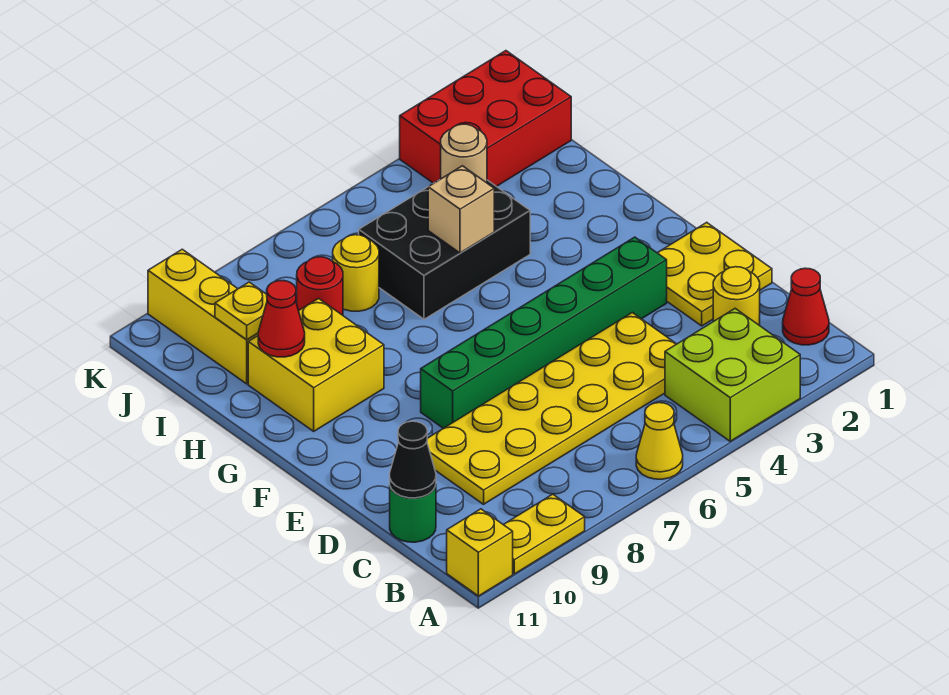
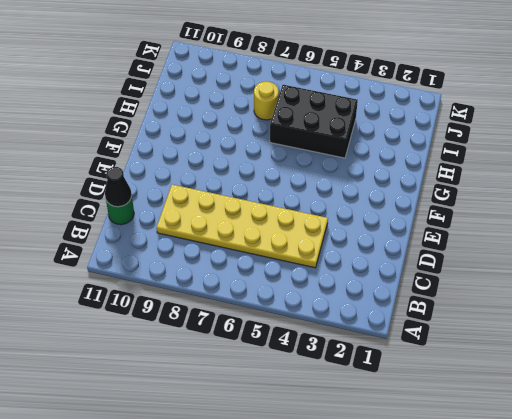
none -> lime brick A3:B4 level 1
none -> yellow cone A6 level 1
none -> yellow plate A9:A10 level 1

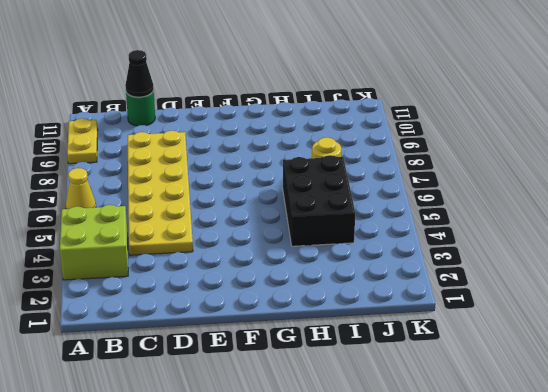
none -> yellow brick A11 level 1
none -> red cone B1 level 1
none -> yellow round brick C2 level 1

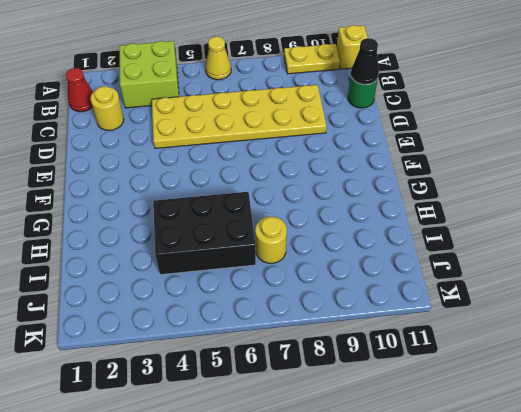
none -> yellow plate D1:E2 level 1
none -> green brick E3:E8 level 1
none -> yellow brick G9:H10 level 1

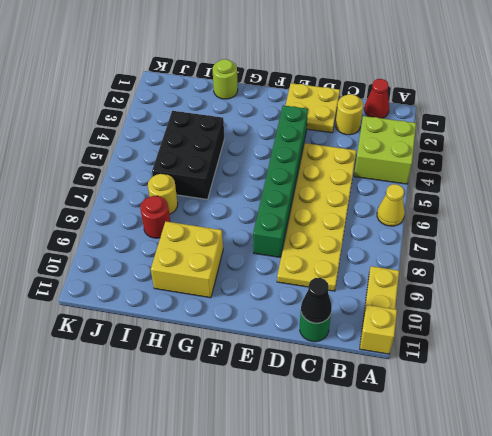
lime round brick H1 level 1 -> none
none -> yellow brick I10:K10 level 1
none -> red brick J1:K3 level 1
none -> tan brick H5 level 2

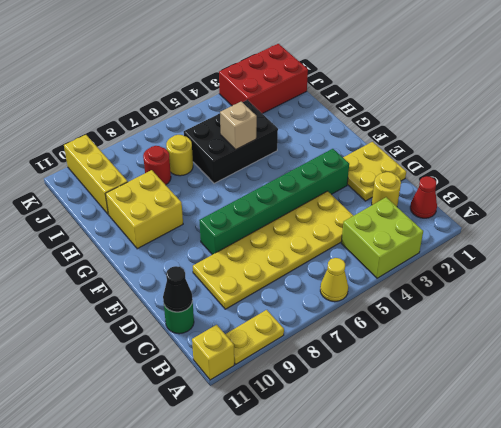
none -> red cone H10 level 2
none -> tan round brick I4 level 2
none -> yellow plate I10 level 2

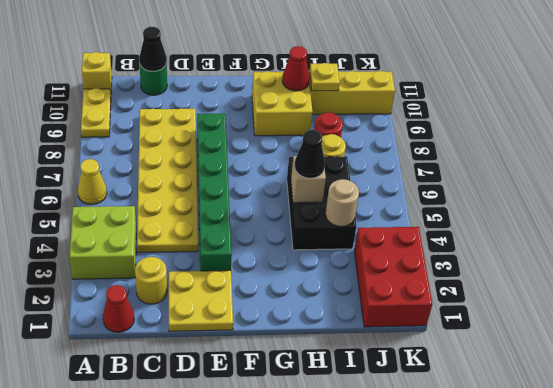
black cone H5 level 3 -> none

